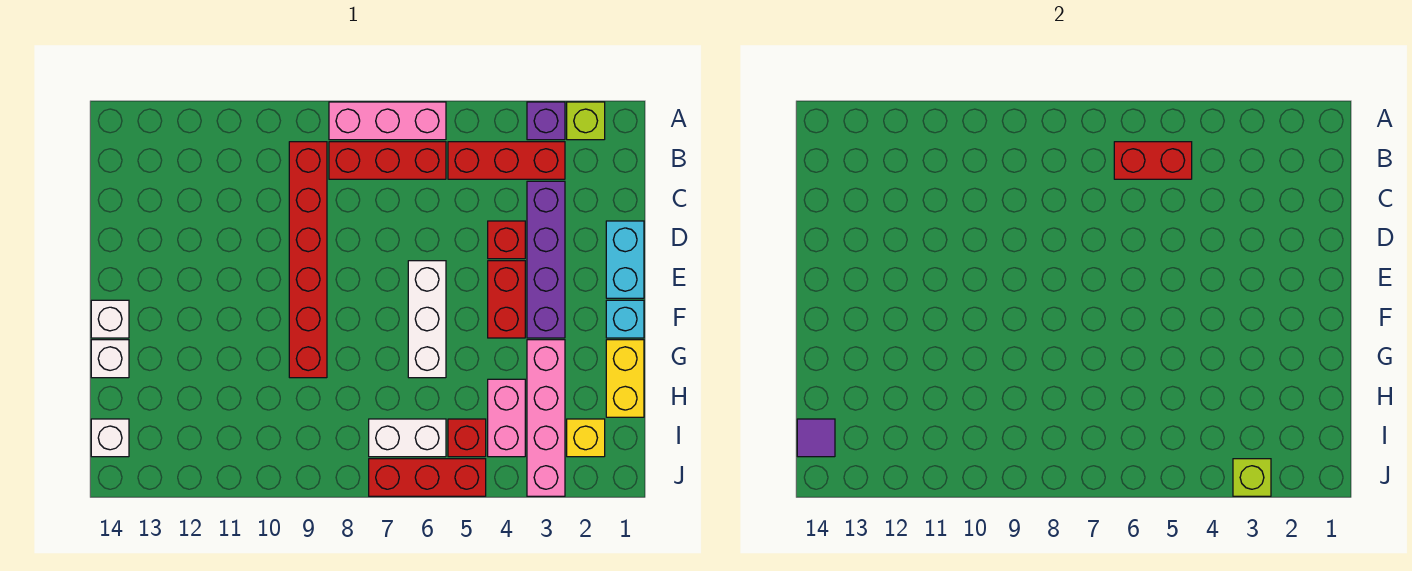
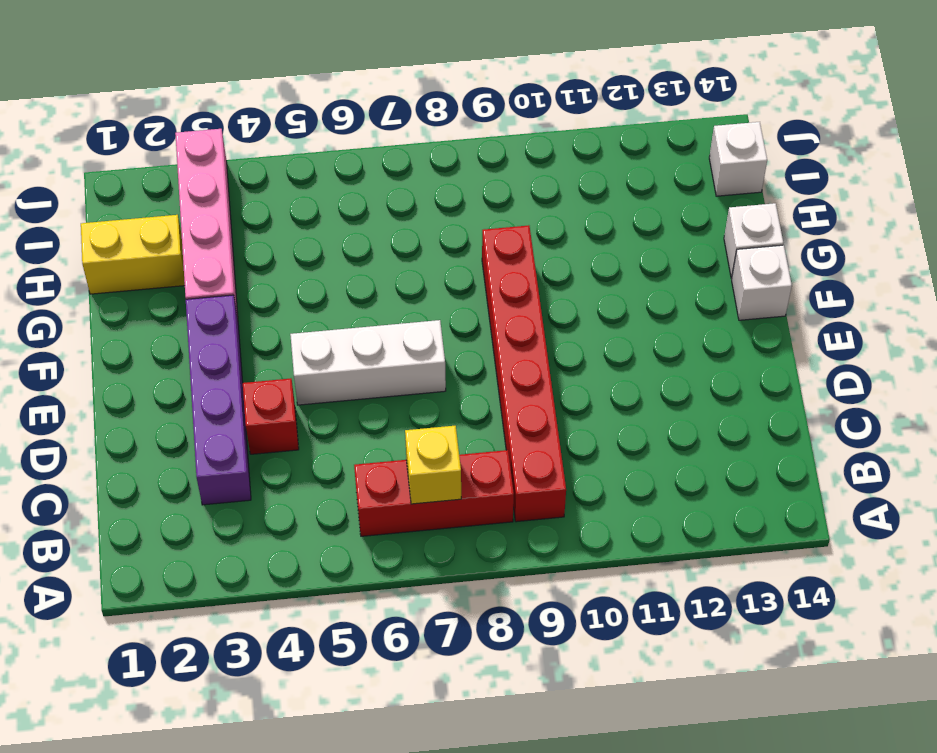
yellow brick B7 level 2 -> yellow brick I2 level 1
white brick E5:E7 level 1 -> white brick E6:G6 level 1
yellow brick H1:H2 level 1 -> yellow brick G1:H1 level 1
none -> lime brick A2 level 1
none -> purple brick A3 level 1
none -> pink brick A6:A8 level 1

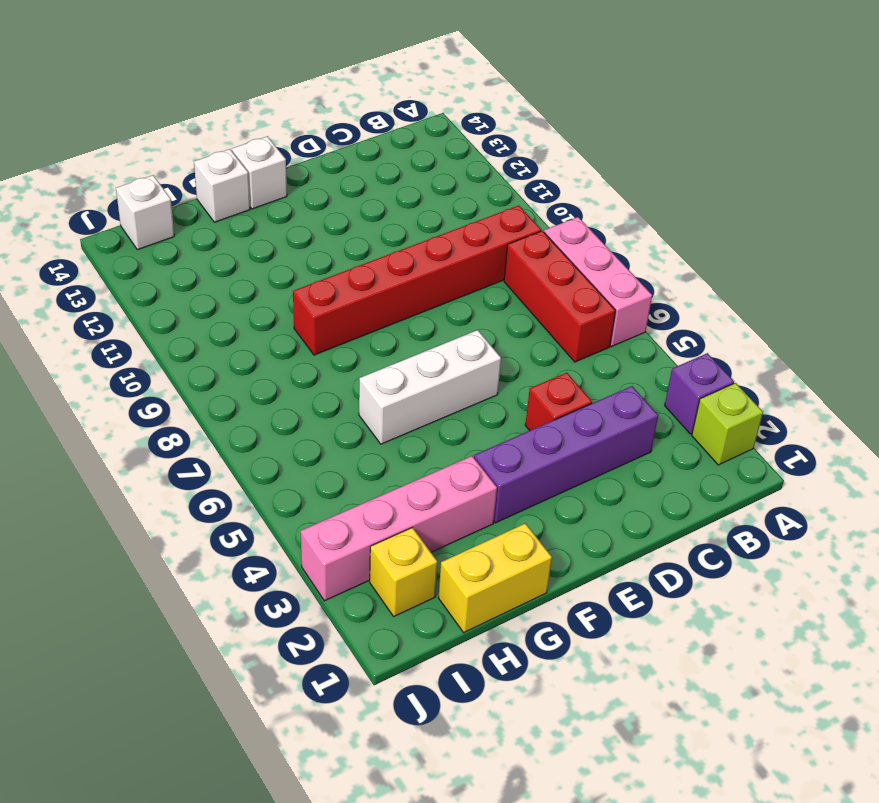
none -> red brick B3:B5 level 1
none -> cyan brick D1:E1 level 1
none -> red brick E4:F4 level 1

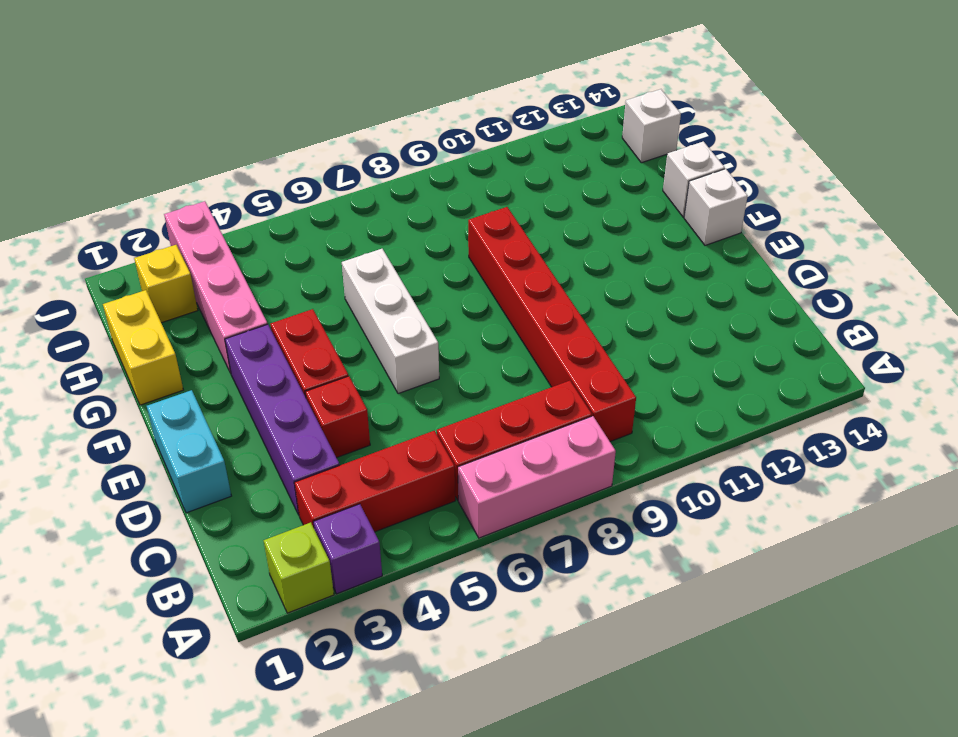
none -> cyan brick F1 level 1
none -> pink brick H4:I4 level 1
none -> red brick I5 level 1

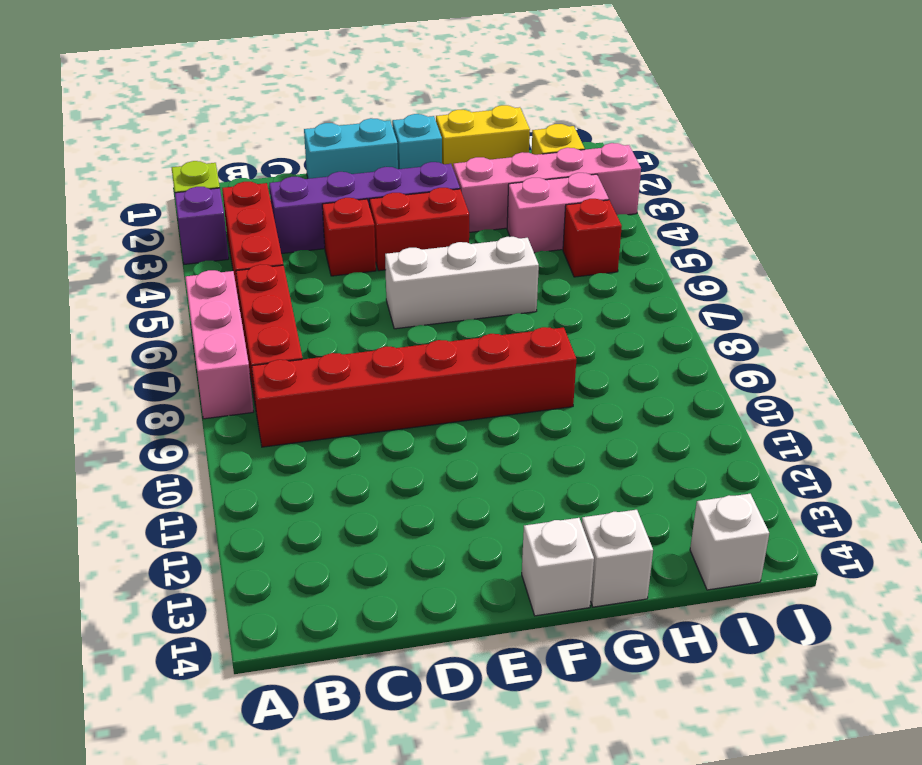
none -> white brick I6:I7 level 1
none -> red brick J5:J7 level 1
none -> red brick B5:B6 level 2

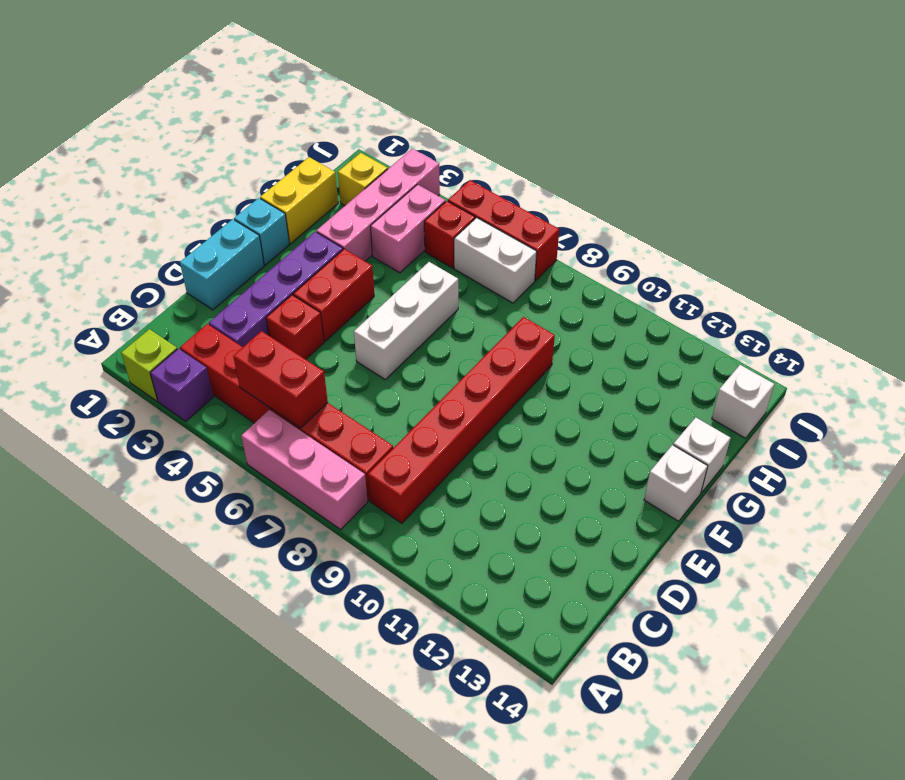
none -> purple tile I14 level 2
none -> lime brick J3 level 2

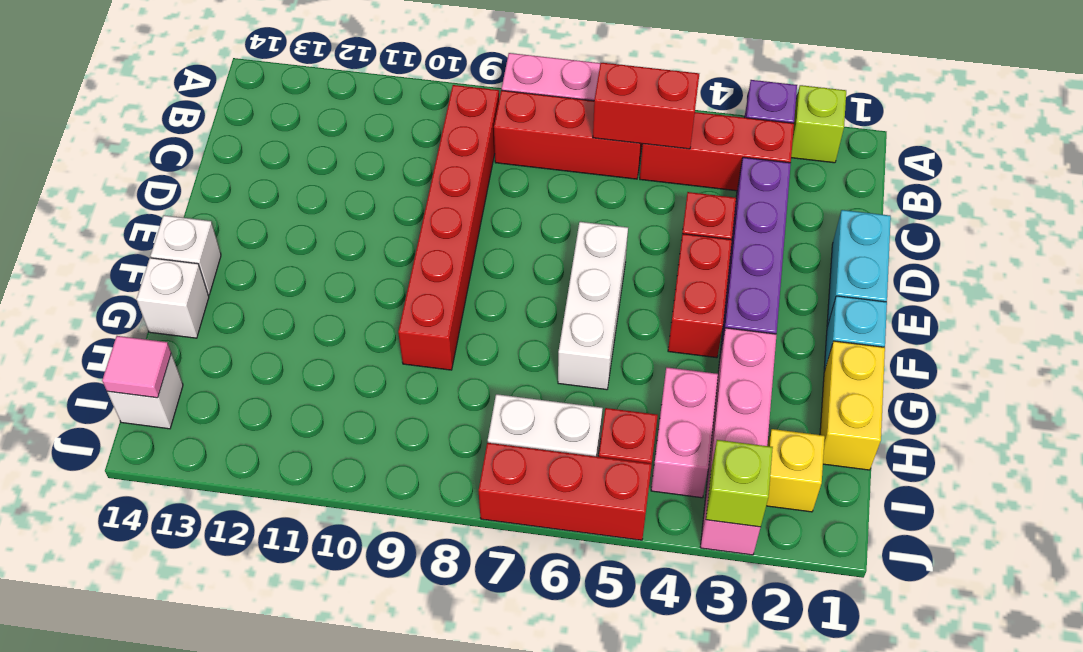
pink tile I14 level 2 -> purple tile I14 level 2

